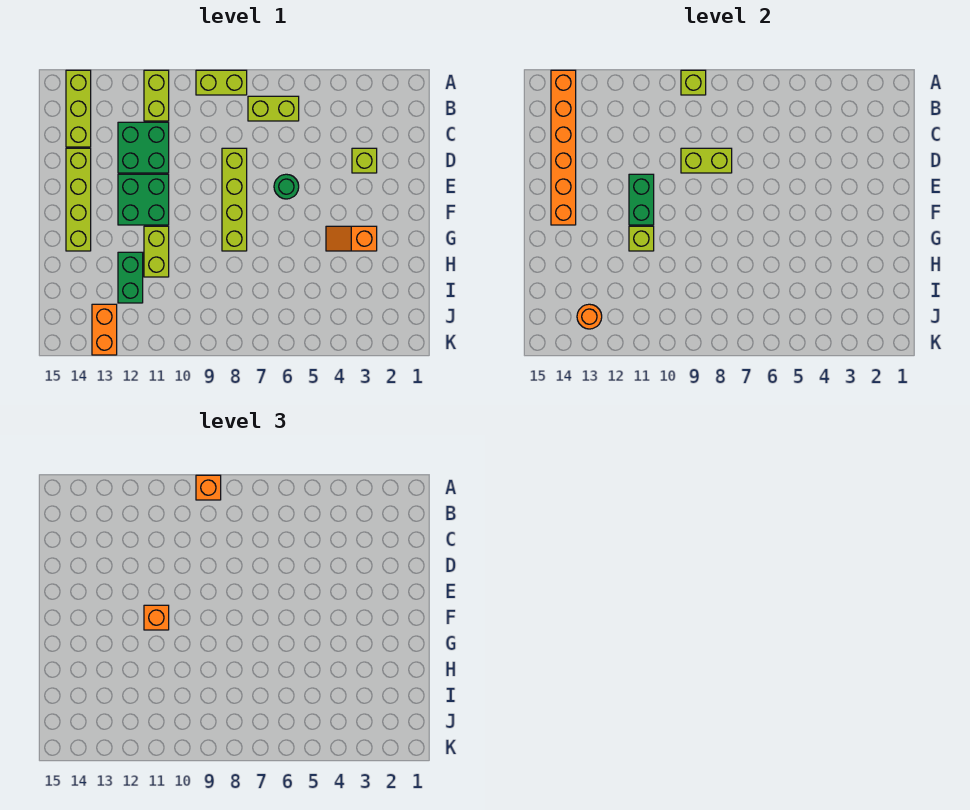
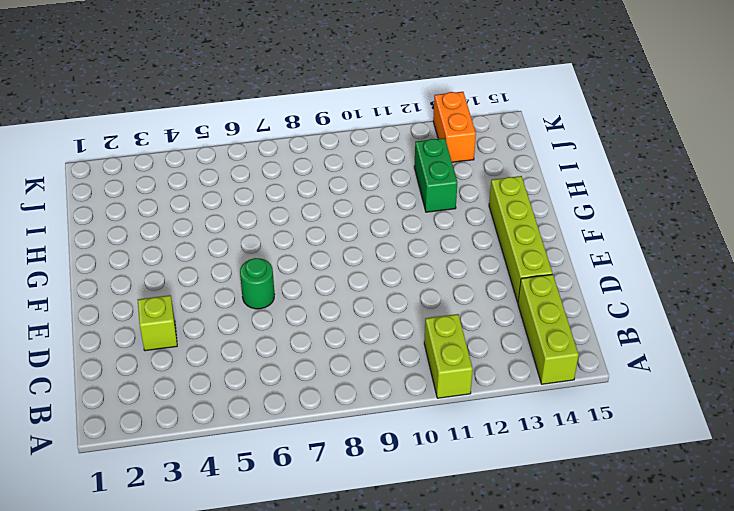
none -> lime brick A8:A9 level 1
none -> lime brick B6:B7 level 1
none -> green brick C11:D12 level 1

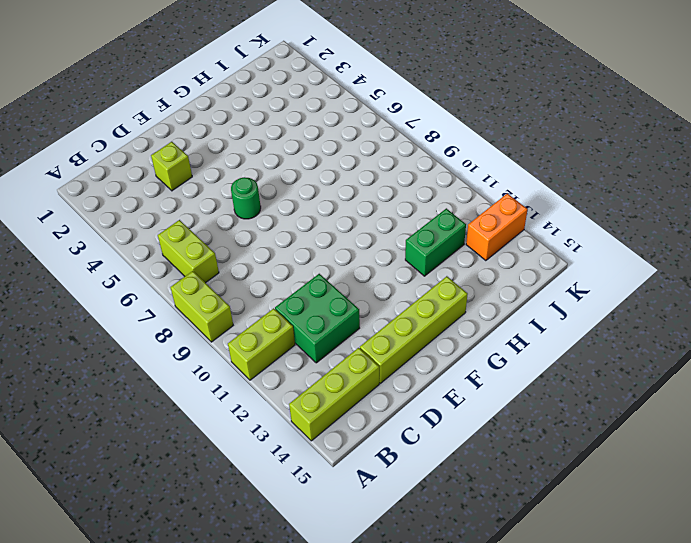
none -> lime brick D8:G8 level 1
none -> green brick E11:F12 level 1
none -> orange slope G3:G4 level 1 top 3

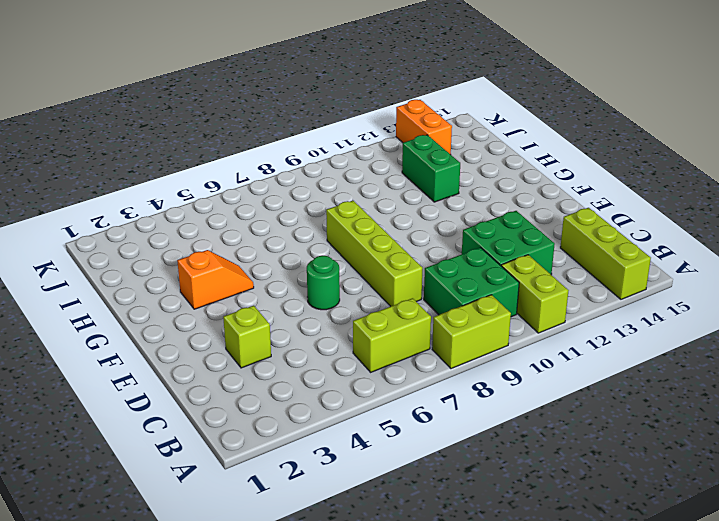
green brick B9:C10 level 1 -> green brick E11:F12 level 1
none -> lime brick D14:G14 level 1
none -> lime brick G11:H11 level 1
none -> lime brick A9 level 2

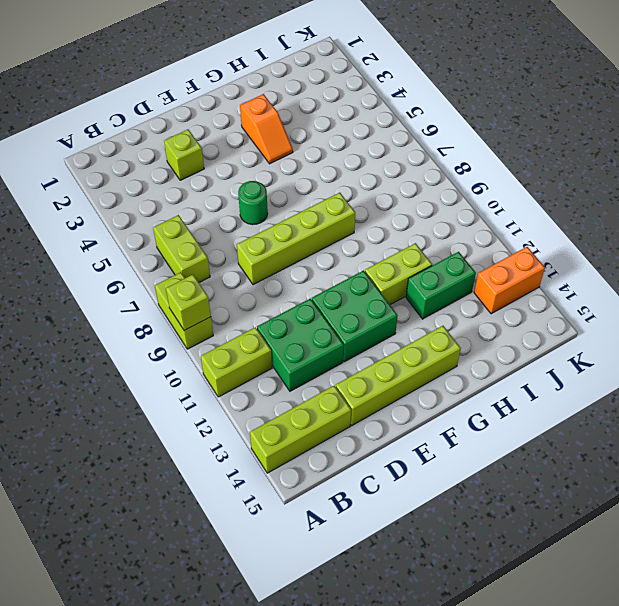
none -> orange brick A14:F14 level 2
none -> lime brick D8:D9 level 2
none -> green brick E11:F11 level 2

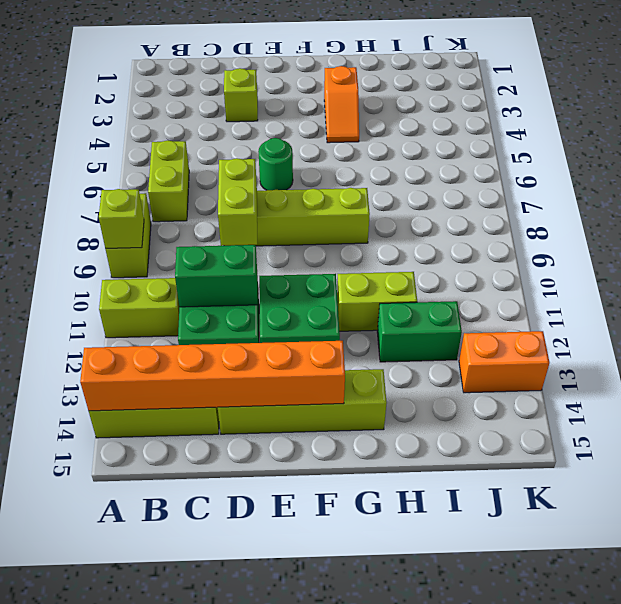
green brick C11:D11 level 2 -> green brick E11:F11 level 2
none -> lime brick G11 level 2
none -> orange round brick J13 level 2
none -> orange brick A9 level 3

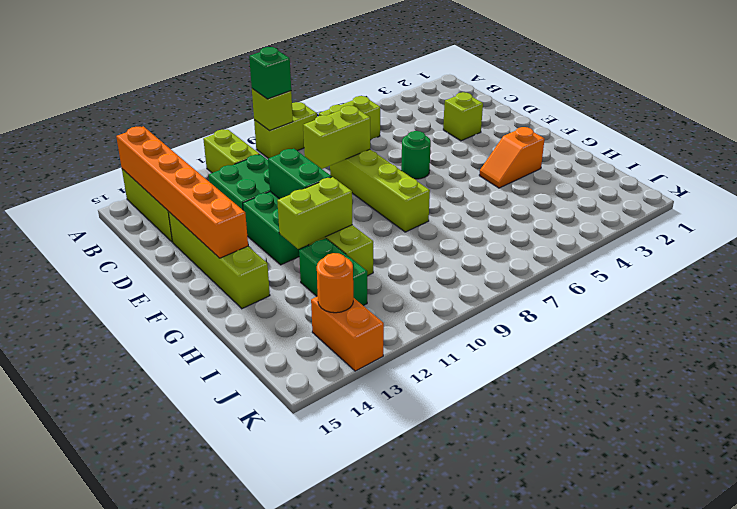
green brick A9 level 3 -> orange brick A9 level 3
lime brick G11:G12 level 2 -> lime brick G11 level 2
none -> orange brick F11 level 3

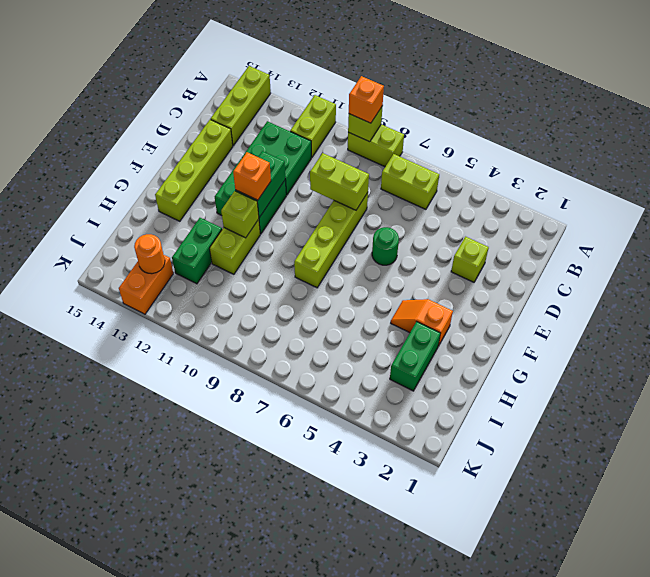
green brick H3:I3 level 1 -> none
none -> orange brick A14:F14 level 2

